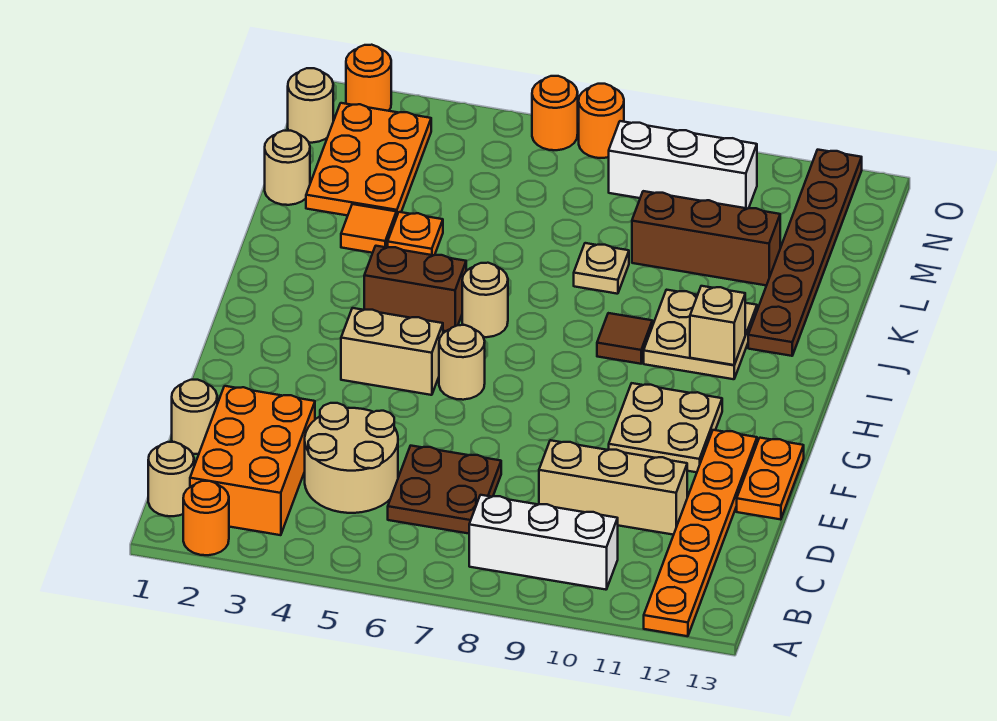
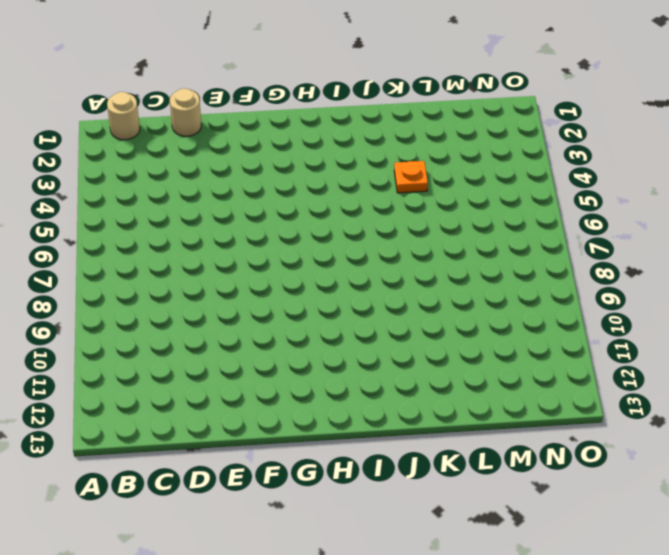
none -> orange round brick A2 level 1
none -> orange plate A12:F12 level 1
none -> orange brick B2:D3 level 1
none -> white brick B8:B10 level 1

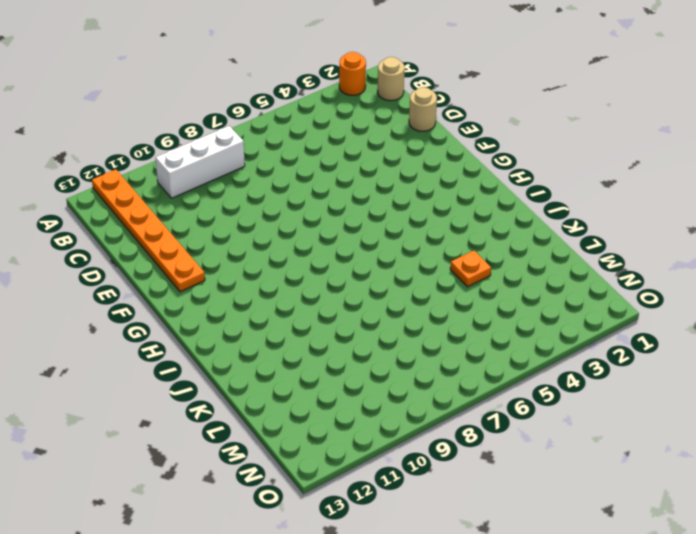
none -> orange brick B2:D3 level 1
none -> tan round brick C4:D5 level 1
none -> brown plate C6:D7 level 1
none -> tan brick D9:D11 level 1

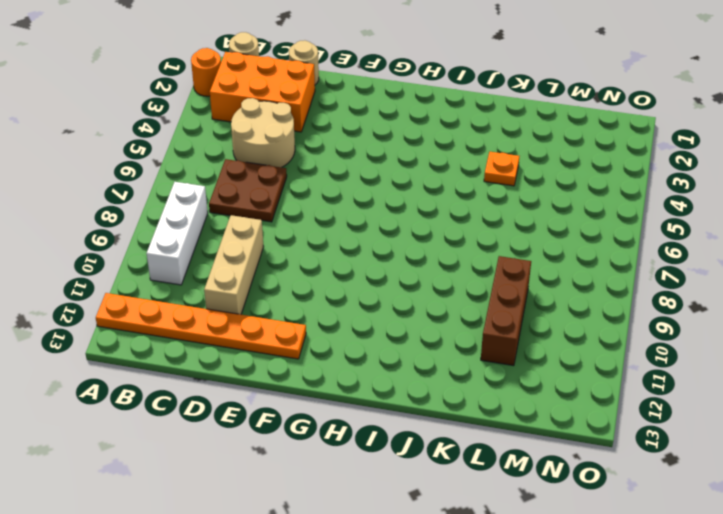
none -> orange plate E13:F13 level 1
none -> tan plate F10:G11 level 1
none -> tan brick G4:G5 level 1
none -> tan round brick G6 level 1

